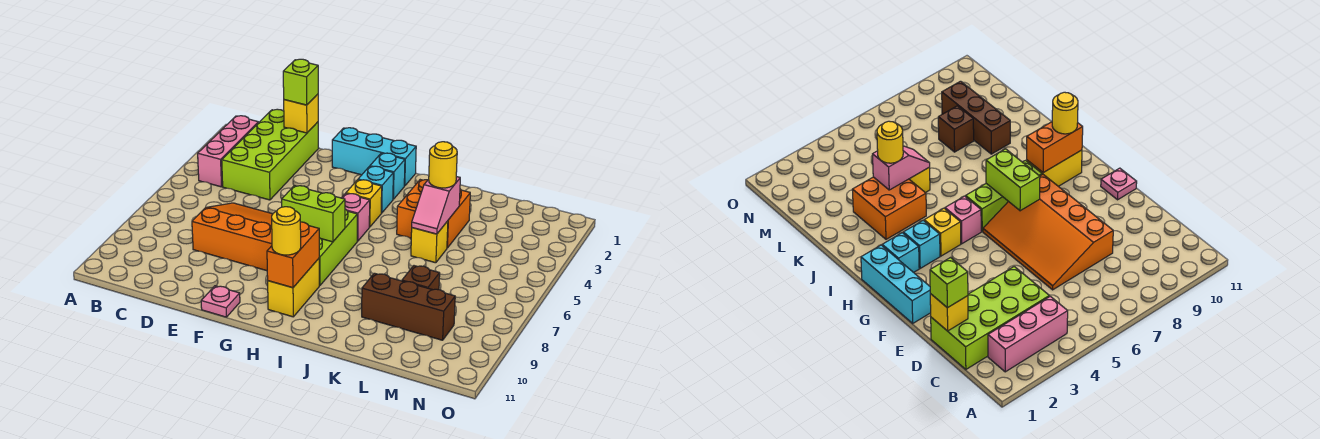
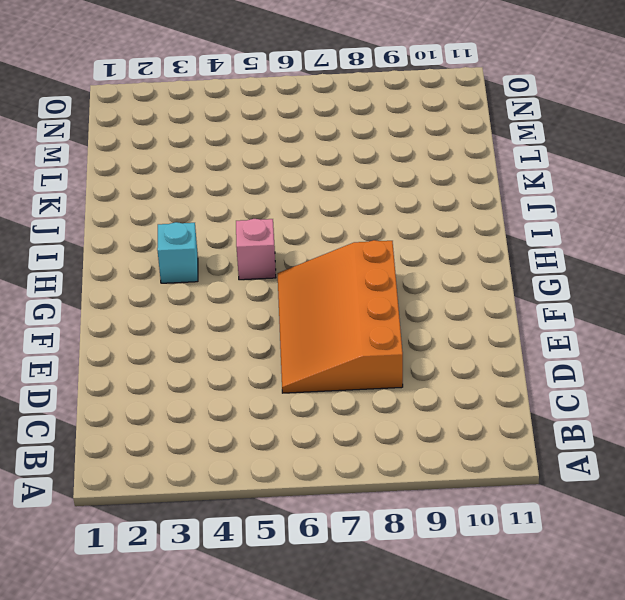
none -> pink brick B2:B4 level 1
none -> lime brick C1:D4 level 1
none -> cyan brick F1:H1 level 1

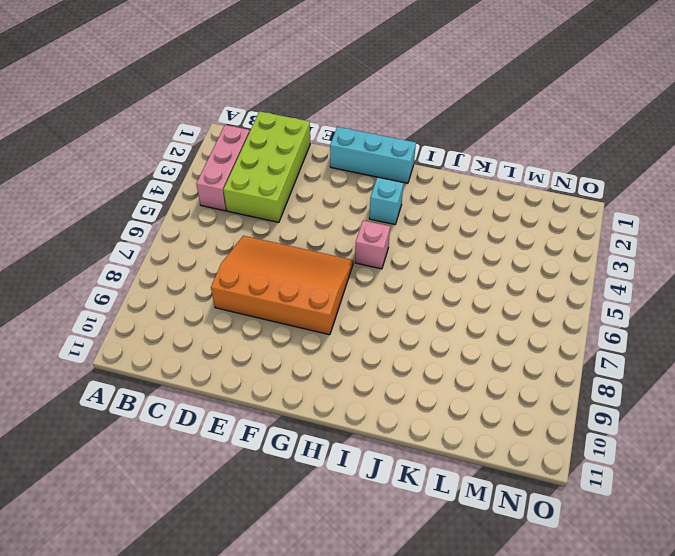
none -> pink plate F11 level 1
none -> cyan brick H2 level 1
none -> yellow brick H4 level 1

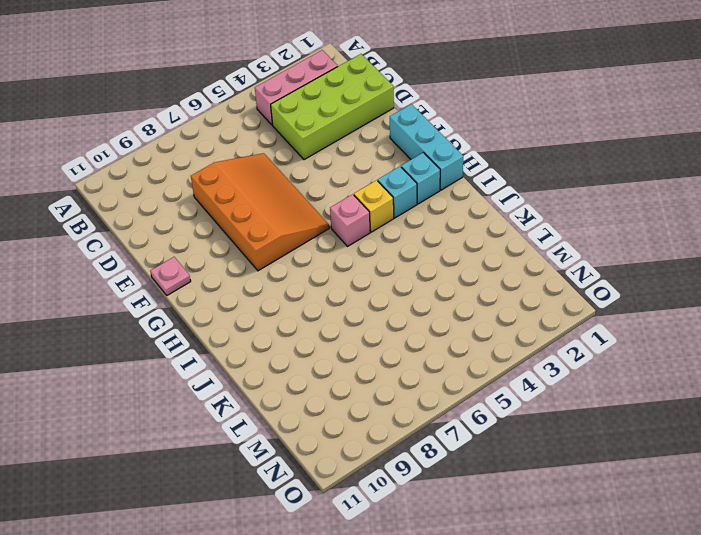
none -> lime brick H6:H8 level 1
none -> yellow brick H9:H10 level 1
none -> orange brick J3:K4 level 1

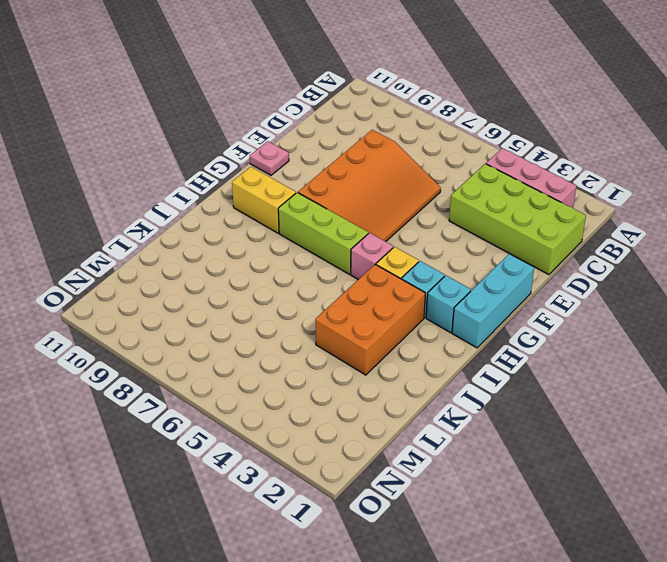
orange brick I3:K4 level 1 -> orange brick J3:K4 level 1
none -> yellow brick K5 level 1
none -> brown brick K9:M9 level 1
none -> brown brick L8 level 1

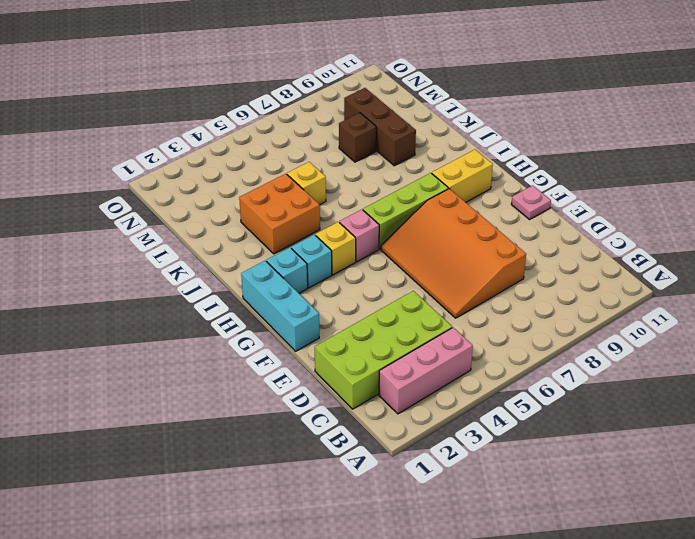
none -> yellow brick D1 level 2
none -> lime brick G7:H7 level 2
none -> orange brick H9:H10 level 2

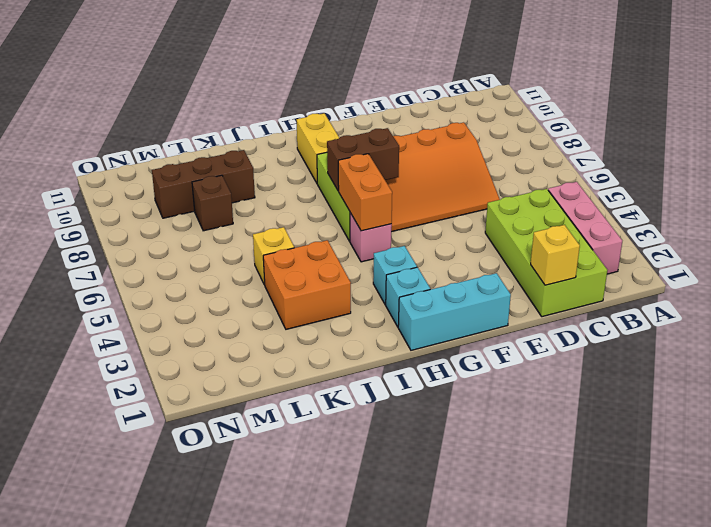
brown brick G7:H7 level 2 -> lime brick G7:H7 level 2
orange brick H5:H6 level 2 -> orange brick H9:H10 level 2
none -> pink plate F11 level 1
none -> yellow brick H4 level 1
none -> pink slope K4:K5 level 2 top 4

